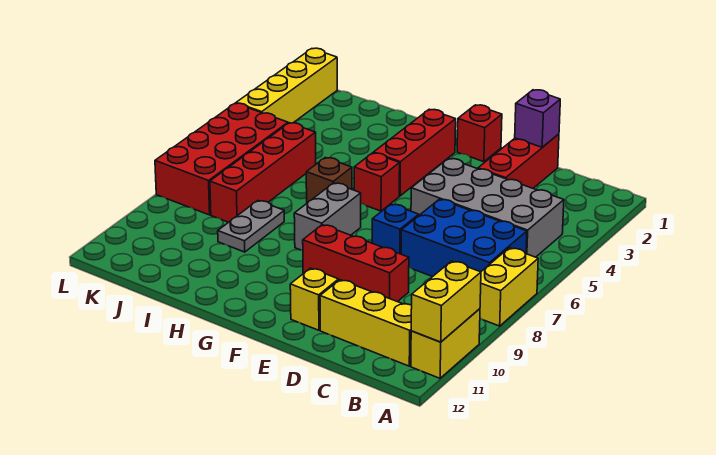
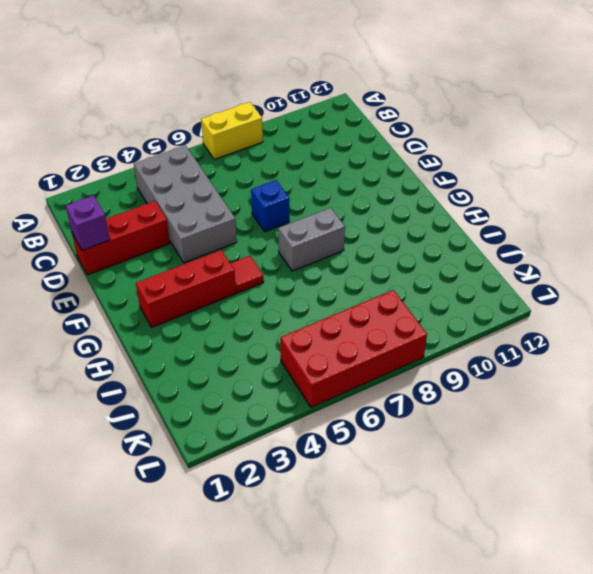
red tile G5 level 1 -> red brick G5 level 1
none -> yellow brick A10:A11 level 1
none -> blue brick B6:D7 level 1
none -> yellow brick B11:D11 level 1

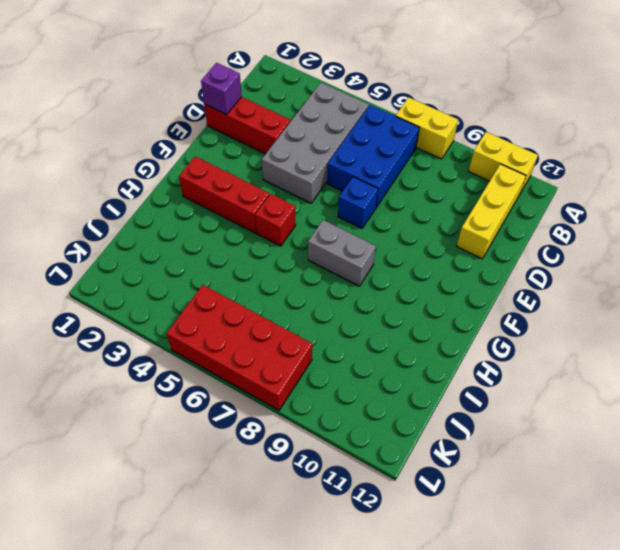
none -> red brick D9:F9 level 1
none -> yellow brick E11 level 1
none -> red brick F1 level 1

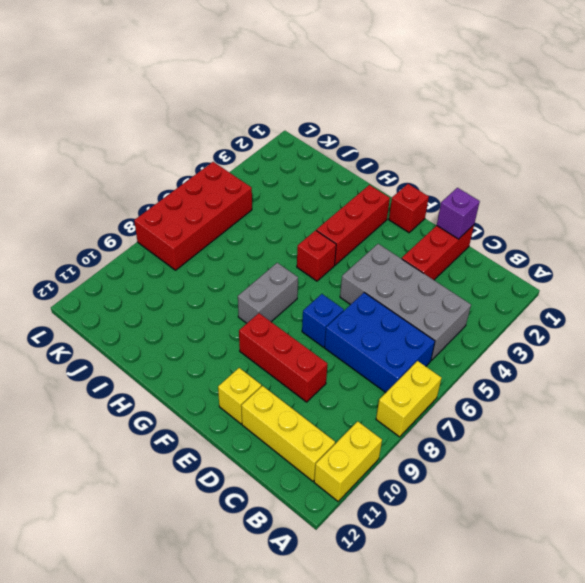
none -> brown brick H6 level 1
none -> grey plate I8:I9 level 1
none -> red brick J5:J8 level 1

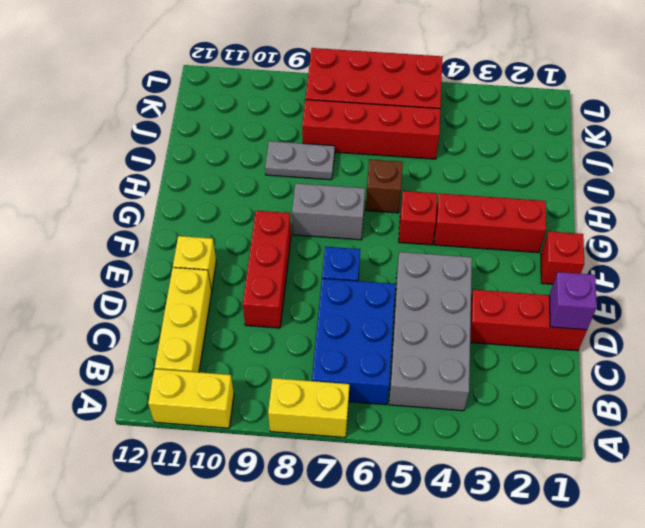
none -> yellow brick L1:L4 level 1
none -> yellow brick A10:A11 level 2

